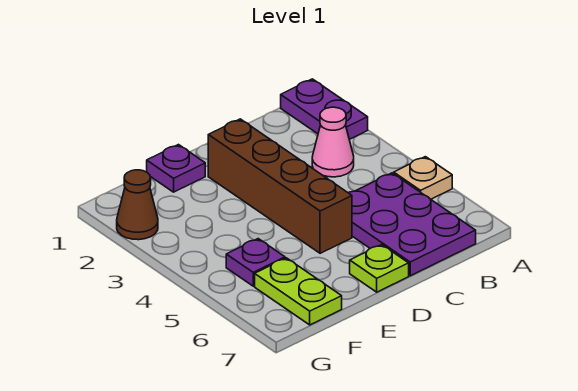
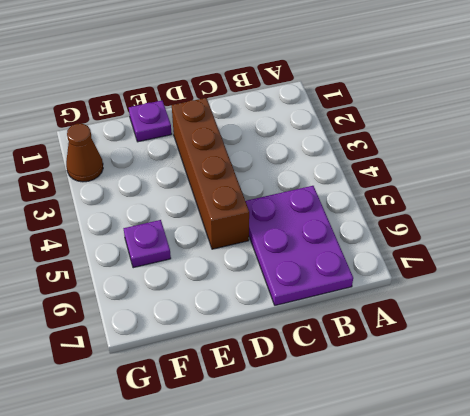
none -> purple plate A1:A2 level 1
none -> tan plate A5 level 1

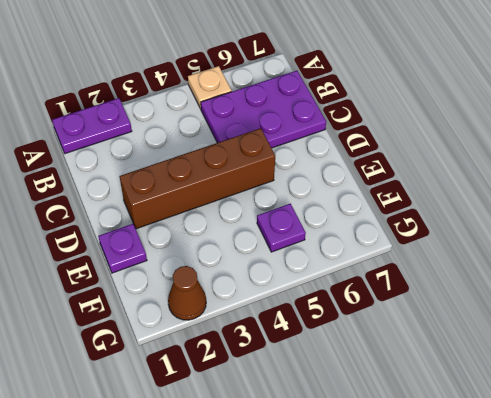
none -> pink cone B3 level 1
none -> lime plate D7 level 1

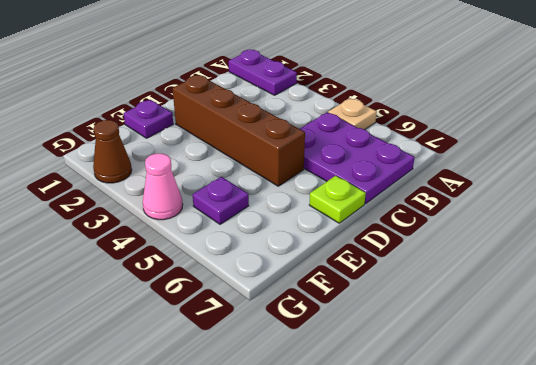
pink cone G4 level 1 -> pink cone B3 level 1
none -> lime plate F6:F7 level 1

